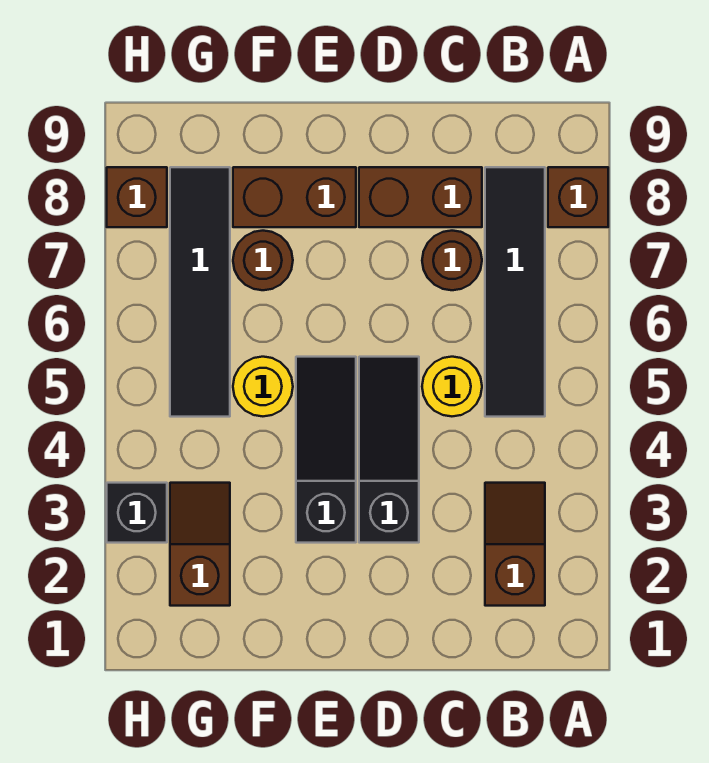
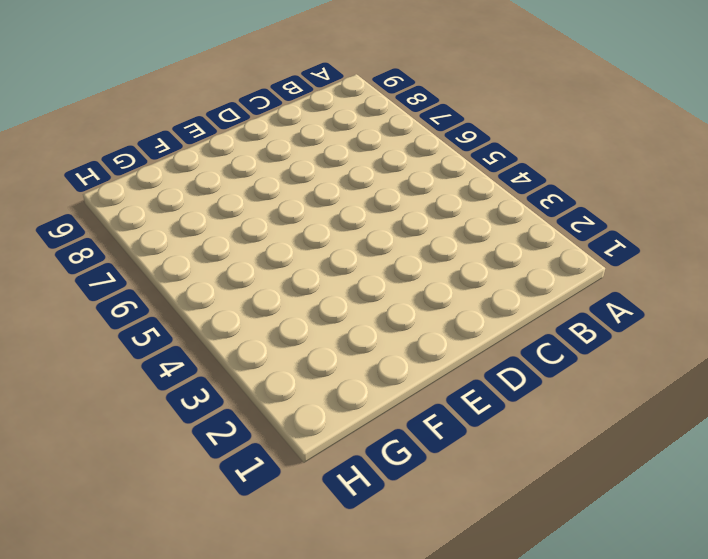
none -> brown brick A8 level 1
none -> brown slope B2:B3 level 1 top 2
none -> black tile B5:B8 level 1

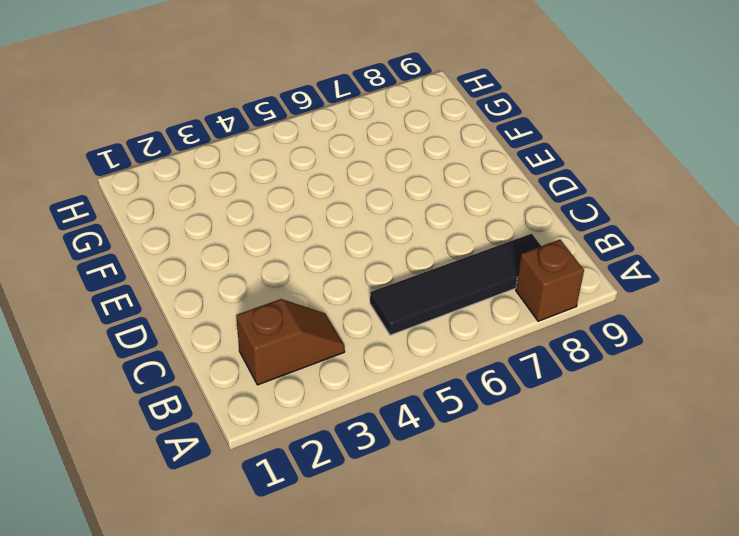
none -> yellow round brick C5 level 1
none -> brown round brick C7 level 1
none -> brown brick C8:D8 level 1

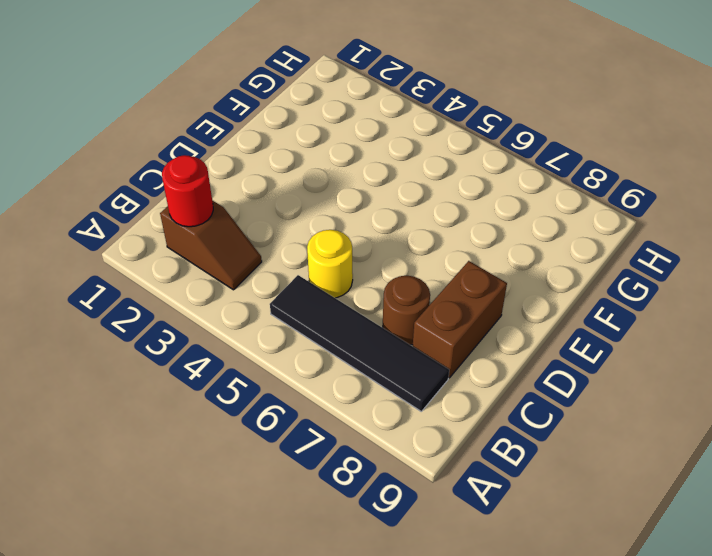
red round brick B2 level 2 -> none
none -> brown brick A8 level 1
none -> black slope D3:D5 level 1 top 3
none -> black slope E3:E5 level 1 top 3

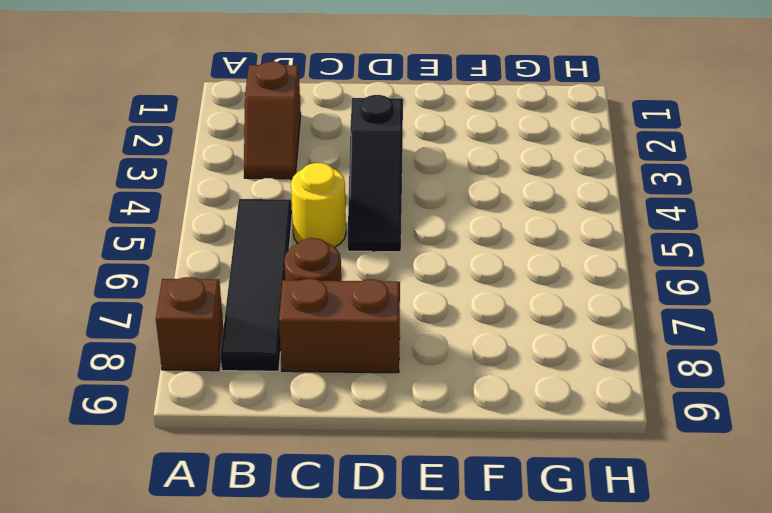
none -> black slope E3:E5 level 1 top 3
none -> brown brick E8:F8 level 1
none -> yellow round brick F5 level 1

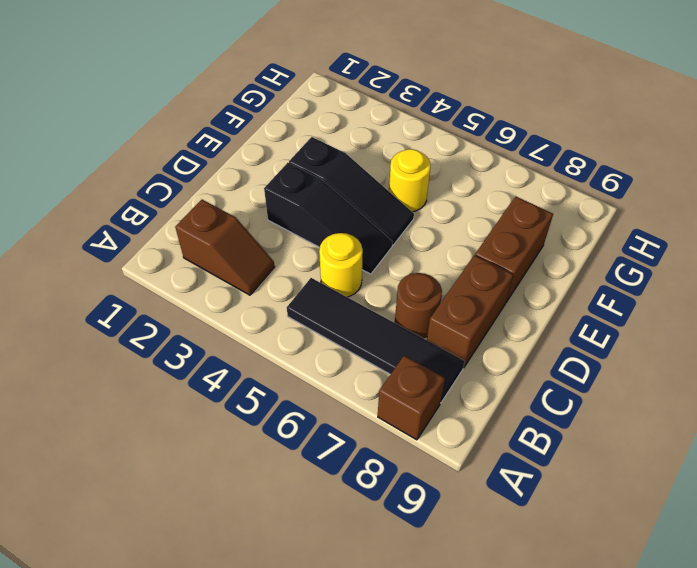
none -> brown round brick F7 level 1
none -> brown slope G2:G3 level 1 top 2
none -> black tile G5:G8 level 1

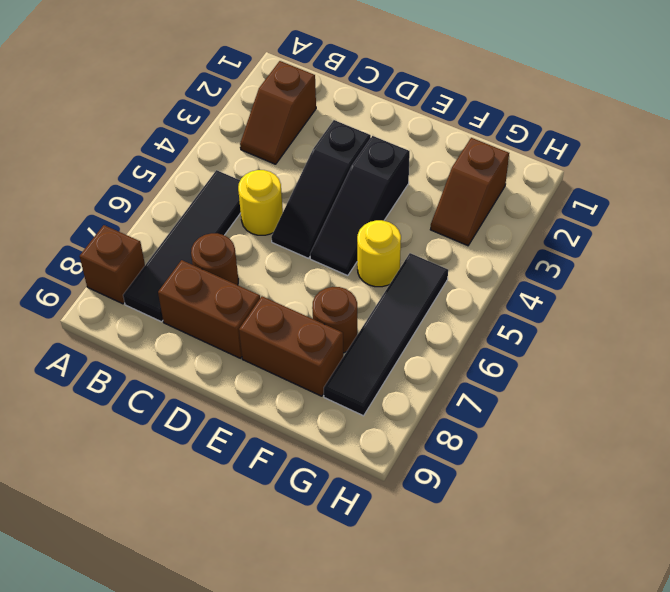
none -> black brick H3 level 1
none -> brown brick H8 level 1

